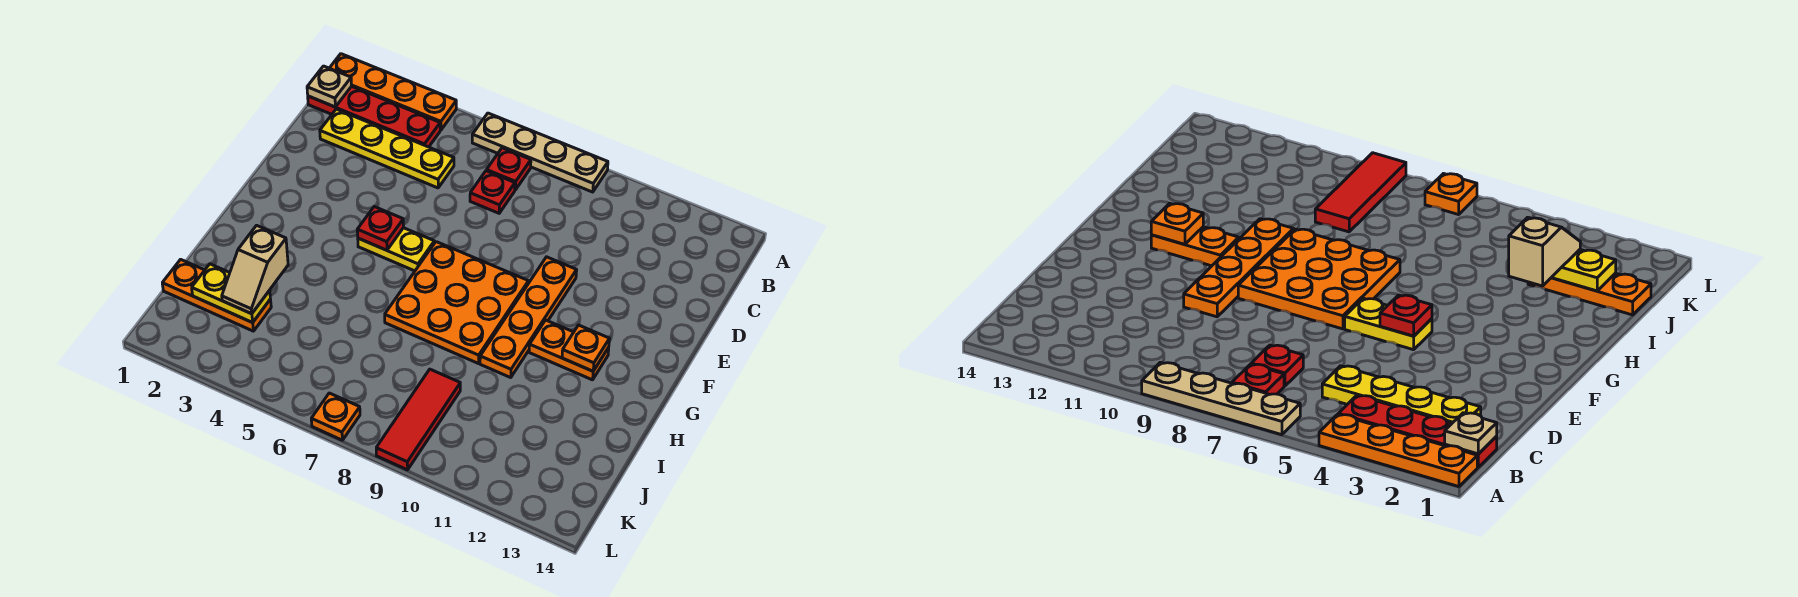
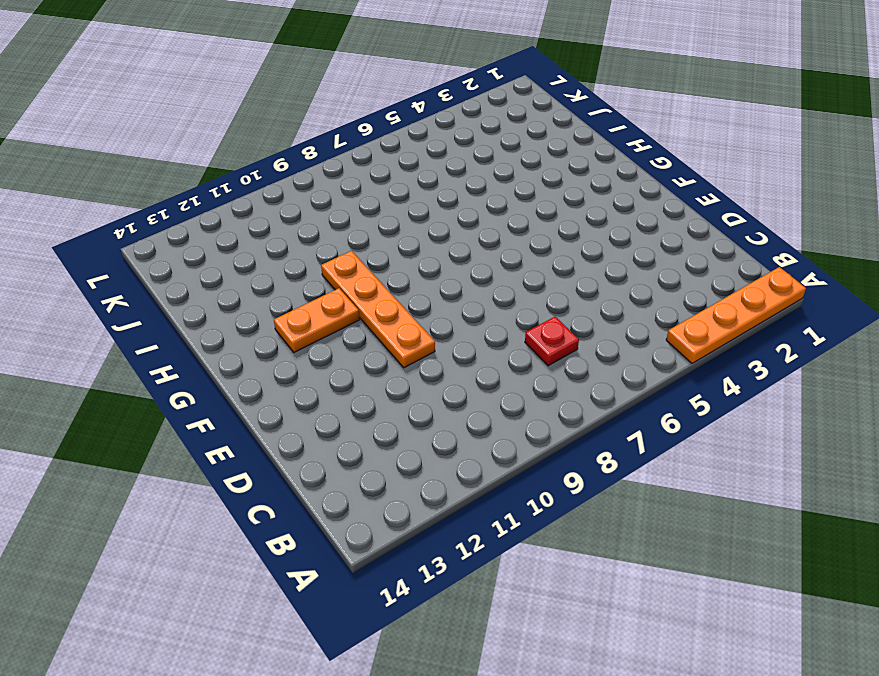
none -> tan plate A6:A9 level 1
none -> red plate B1:B4 level 1
none -> red plate B7 level 1

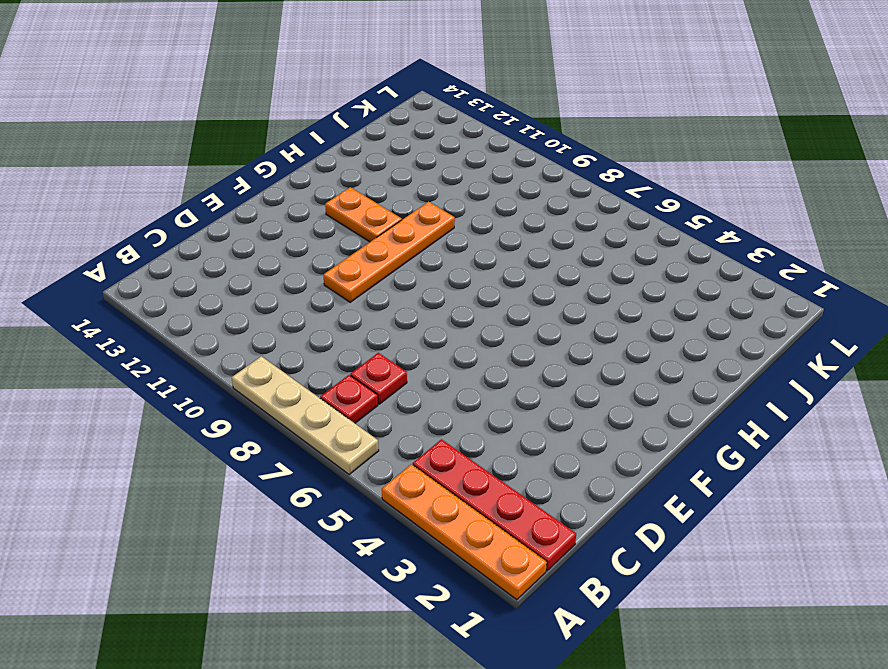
none -> yellow plate C2:C5 level 1
none -> yellow plate F5:F6 level 1
none -> orange plate F7:H9 level 1

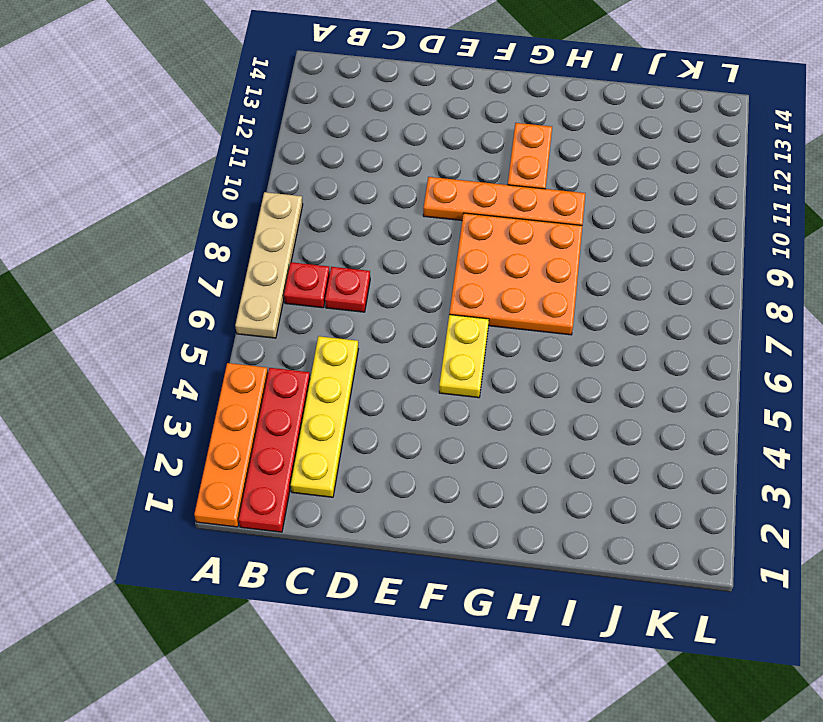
none -> orange plate J1:J3 level 1
none -> red tile J9:L9 level 1
none -> orange plate L7 level 1

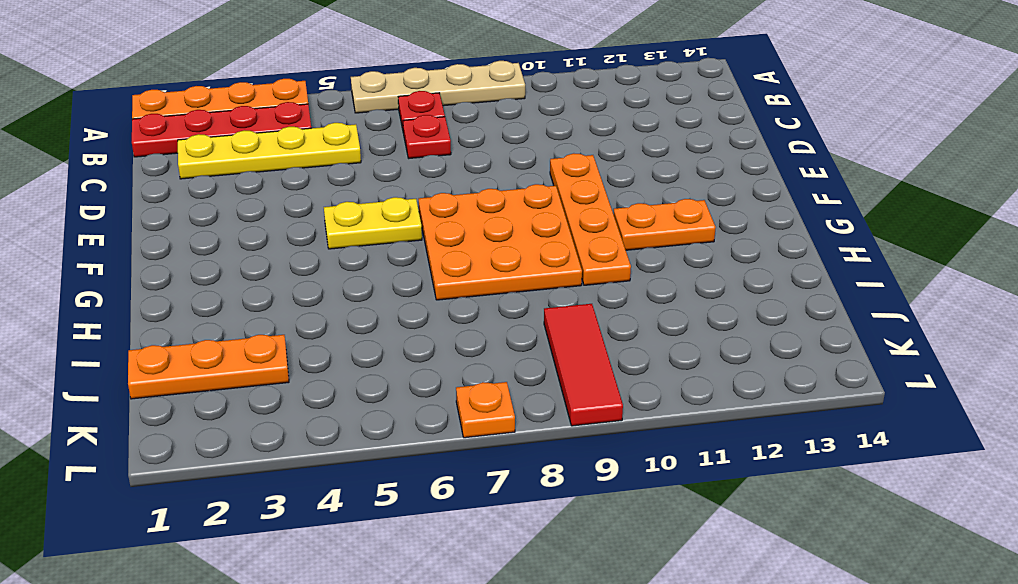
none -> tan plate B1 level 2
none -> red plate F5 level 2
none -> orange plate G12 level 2

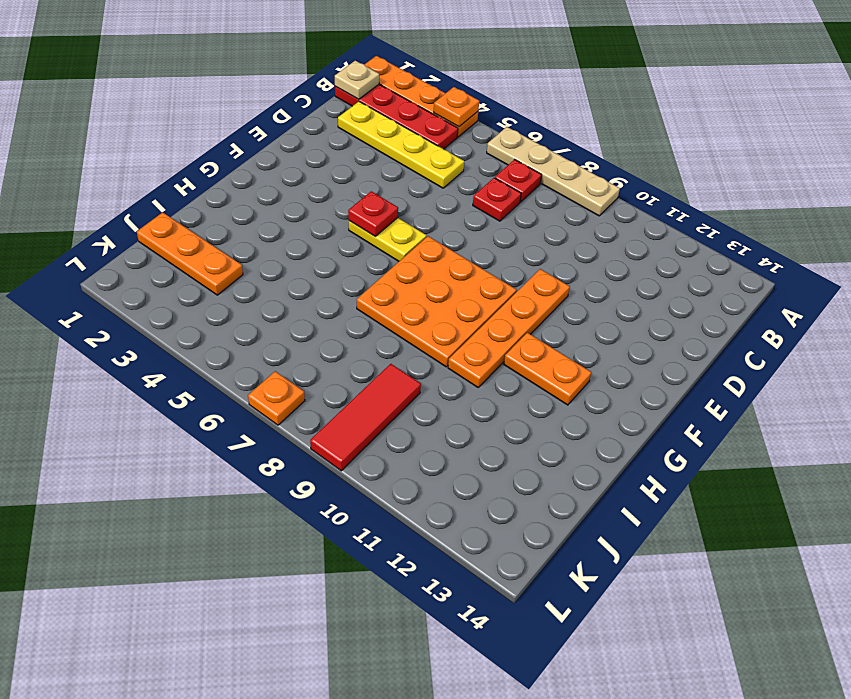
orange plate A4 level 2 -> orange plate G12 level 2
none -> yellow plate J2:J3 level 2
none -> tan slope I3:J3 level 3 top I

